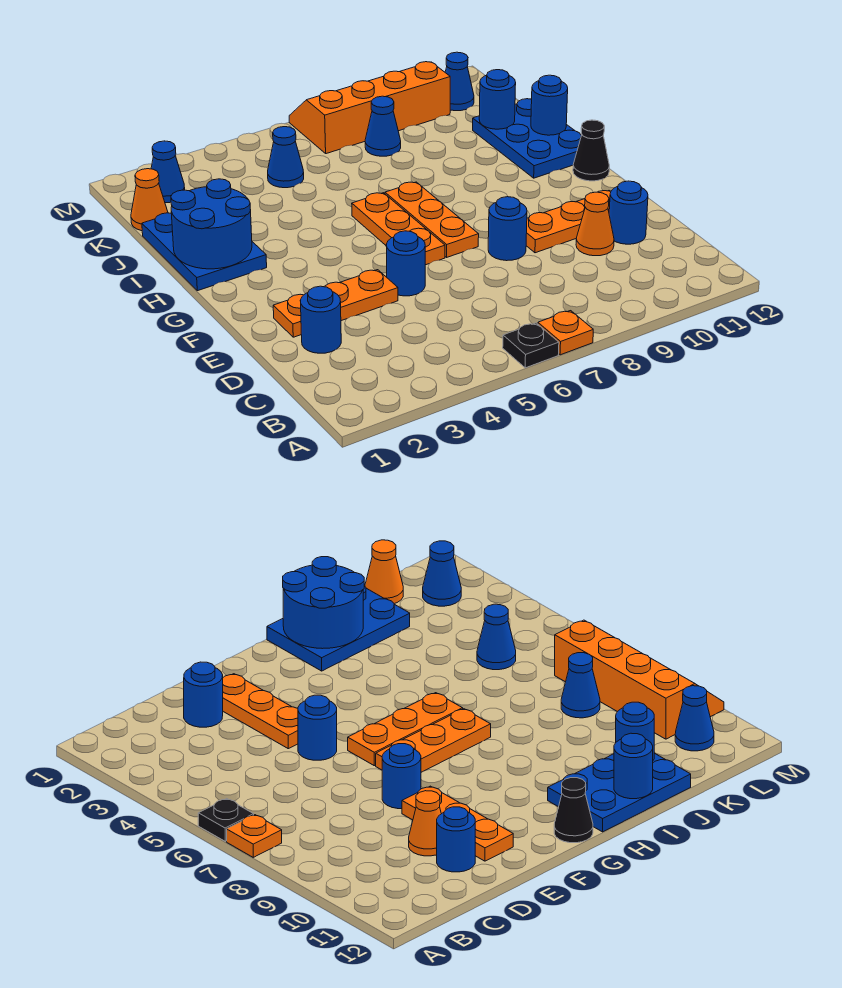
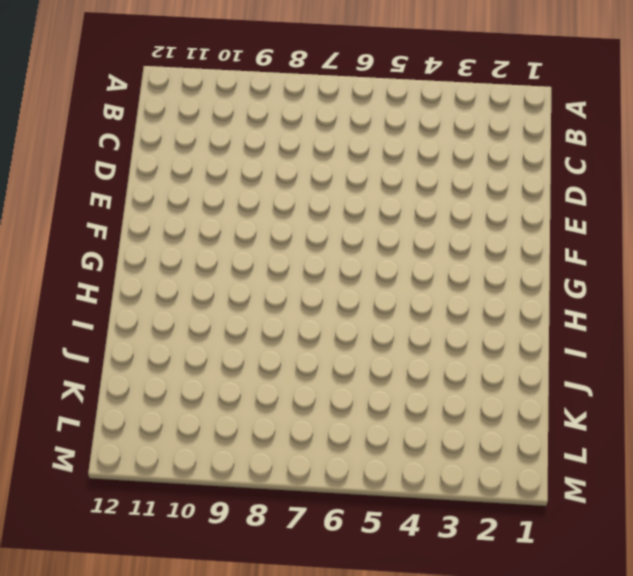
none -> black plate A6 level 1
none -> orange plate A7 level 1
none -> blue round brick D2 level 1

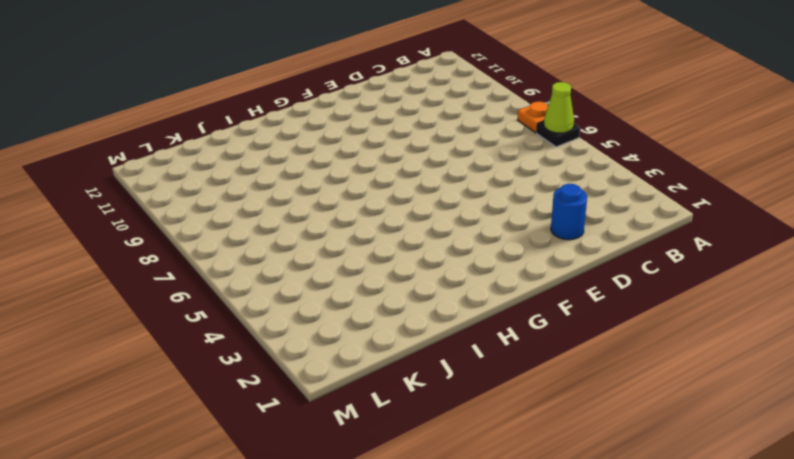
lime cone A6 level 2 -> none
none -> orange cone D10 level 1
none -> blue round brick D11 level 1
none -> orange plate E2:E4 level 1

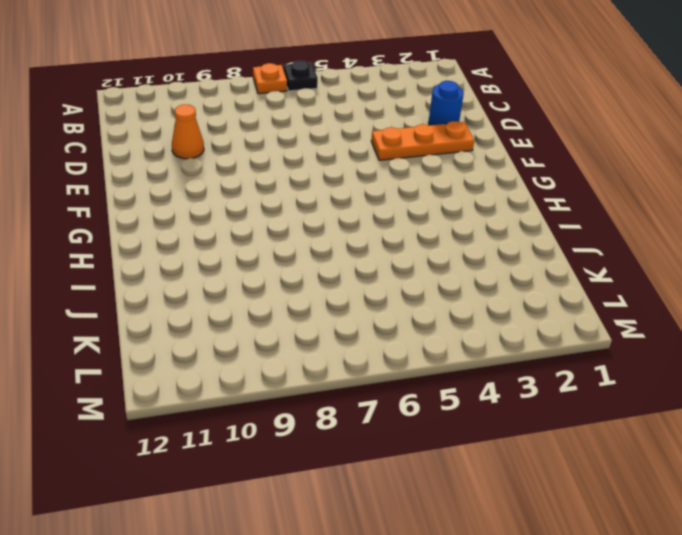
none -> blue round brick D11 level 1
none -> blue round brick E5 level 1
none -> blue round brick E8 level 1

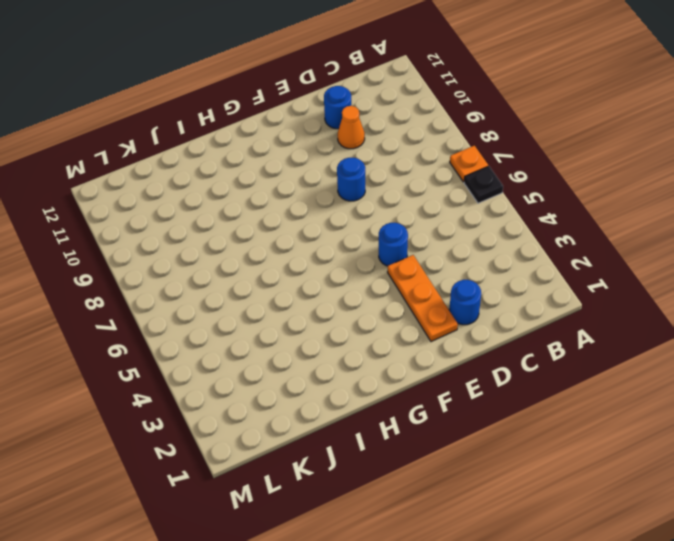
none -> orange plate E9:E11 level 1
none -> orange plate F6:H6 level 1
none -> orange plate F7:H7 level 1

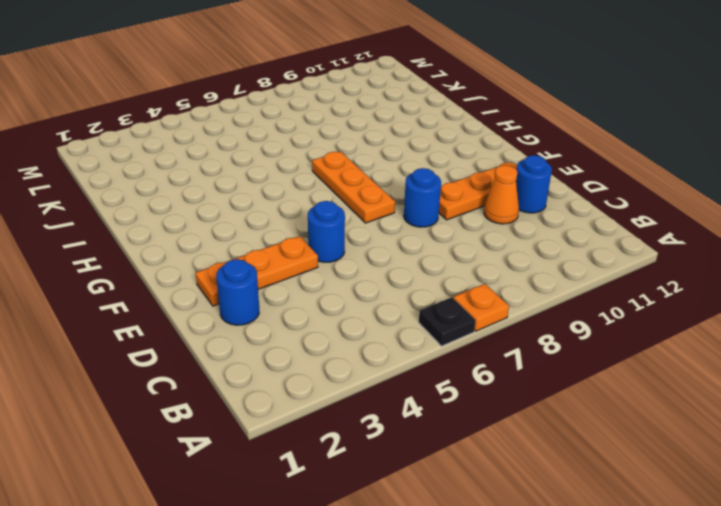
none -> orange plate F6:H6 level 1
none -> black cone G12 level 1
none -> blue plate H1:J2 level 1

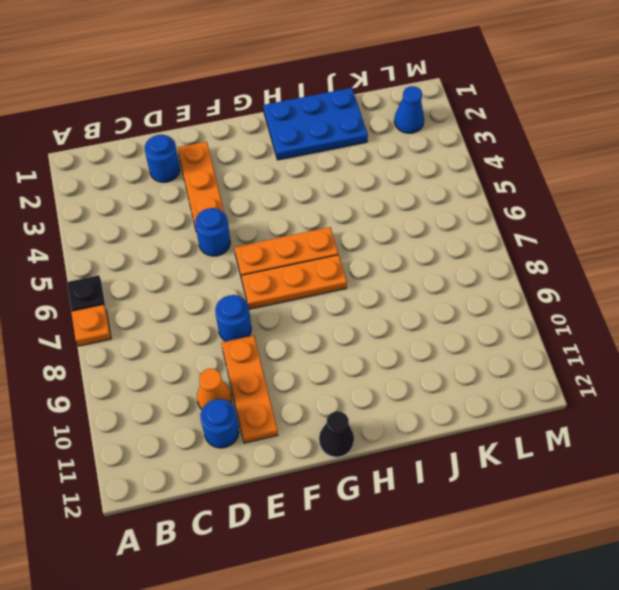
none -> blue plate H11:J12 level 1
none -> orange cone K1 level 1
none -> blue cone K5 level 1

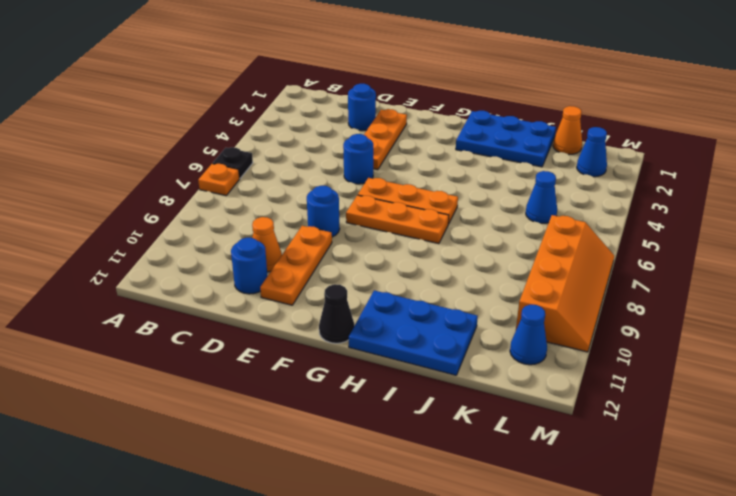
none -> blue cone K8 level 1
none -> blue round brick H1:I2 level 2
none -> blue round brick I12 level 2

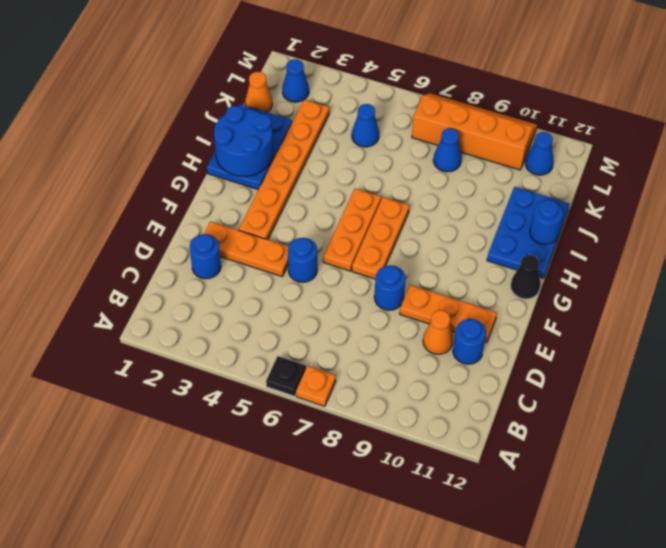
orange plate F3:K3 level 1 -> none
none -> blue round brick J11 level 2

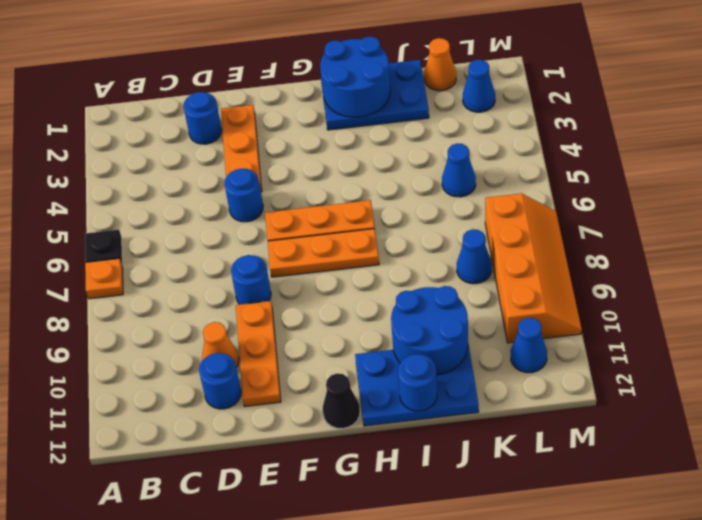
blue round brick I10:J11 level 2 -> blue round brick J11 level 2

